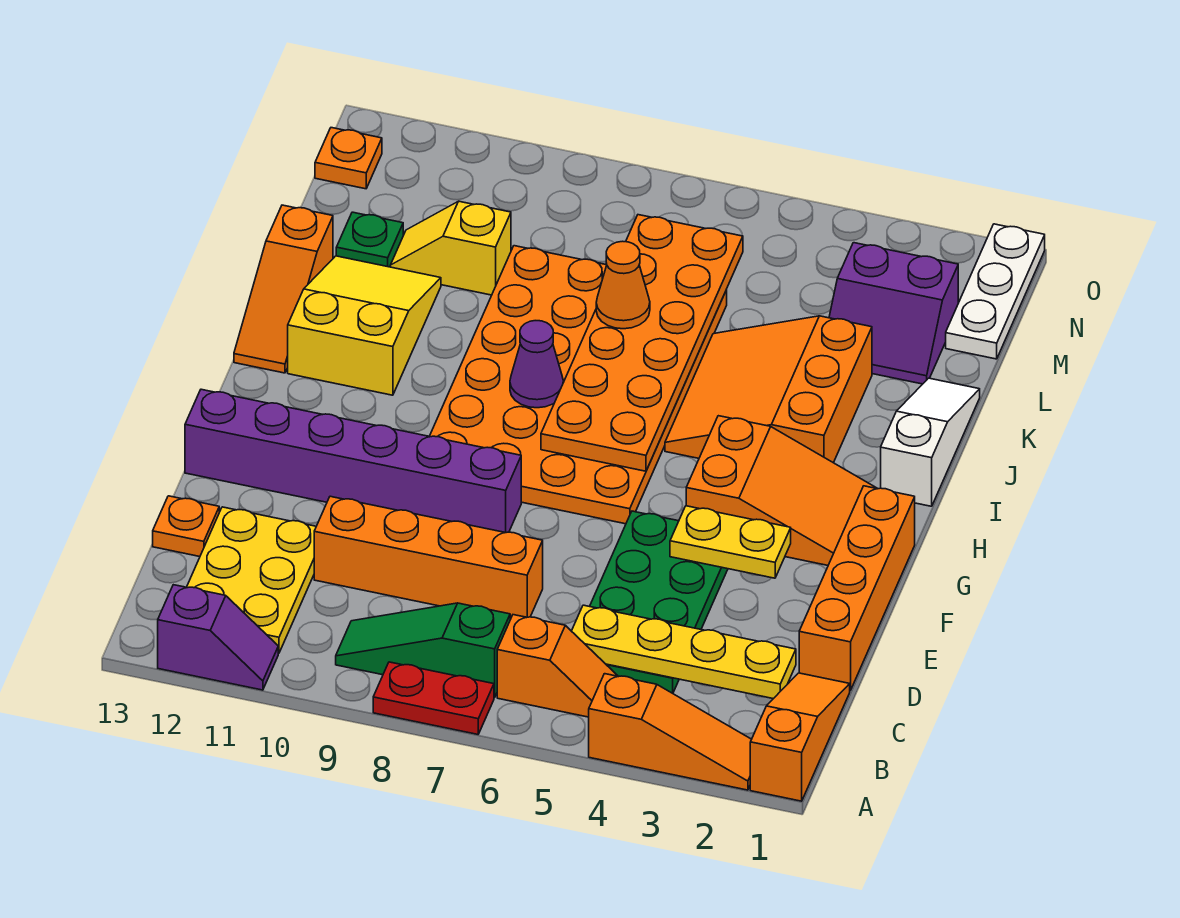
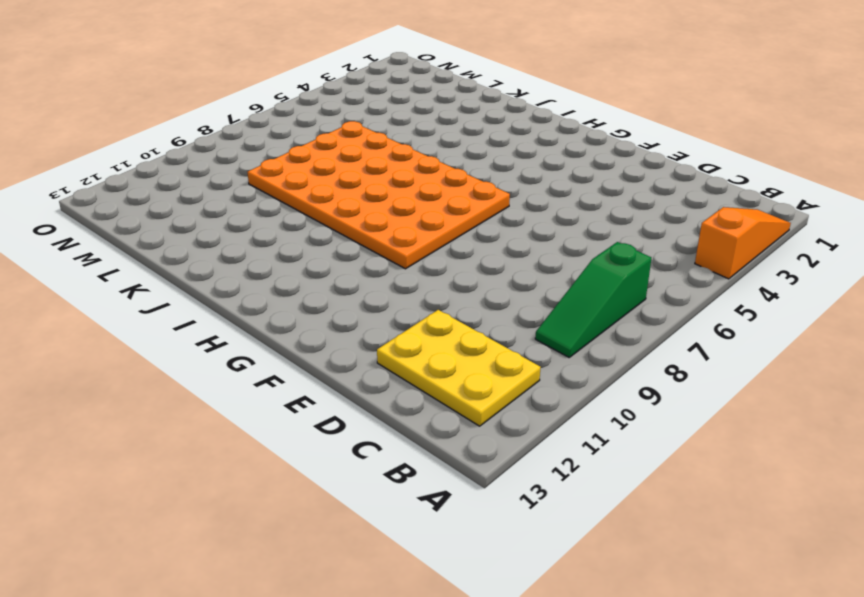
none -> orange slope A1:C1 level 1 top A
none -> red plate A7:A8 level 1
none -> purple slope A11:A12 level 1 top 12

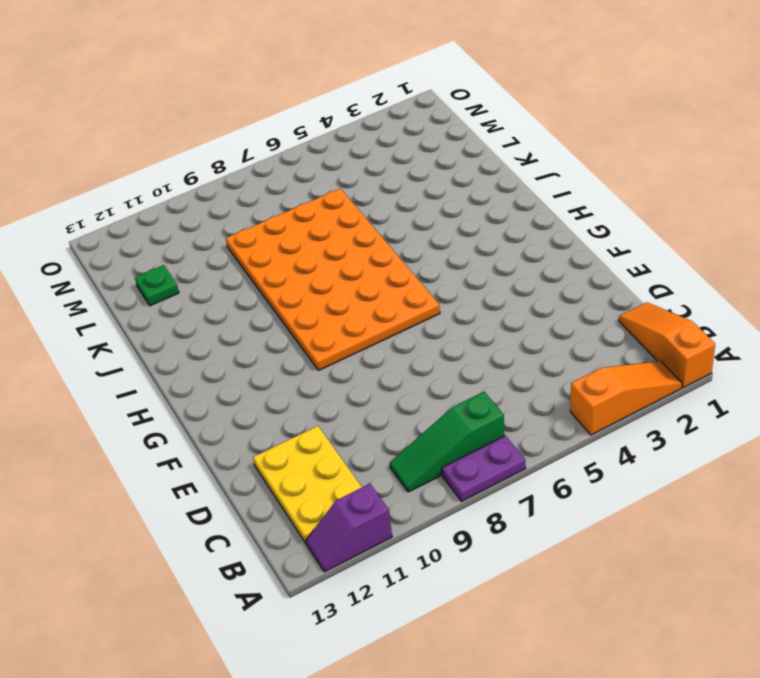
purple plate A7:A8 level 1 -> red plate A7:A8 level 1
purple slope A11:A12 level 1 top 11 -> purple slope A11:A12 level 1 top 12
none -> orange slope B5:B6 level 1 top 6
none -> green plate C4:F5 level 1
none -> orange brick D1:G1 level 1

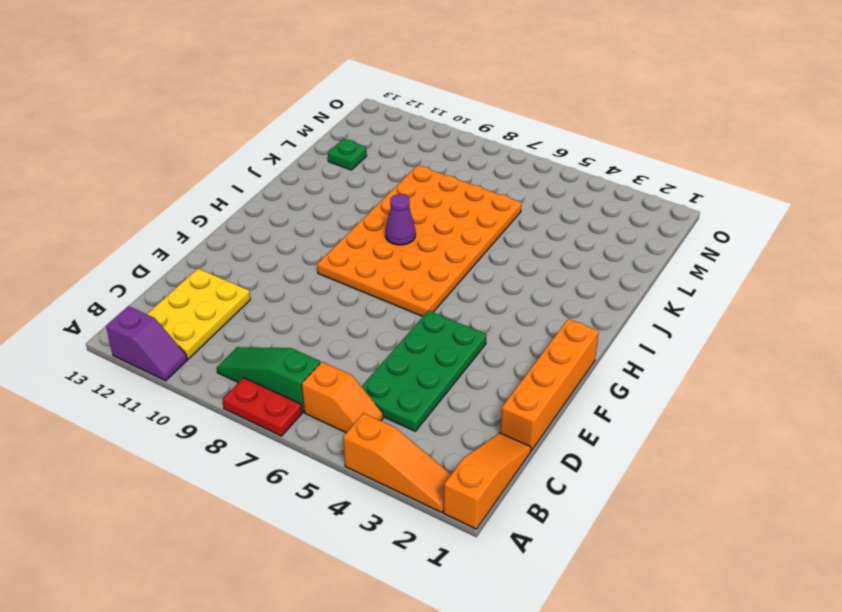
none -> orange brick D7:D10 level 1
none -> orange plate D13 level 1
none -> purple brick F8:F13 level 1

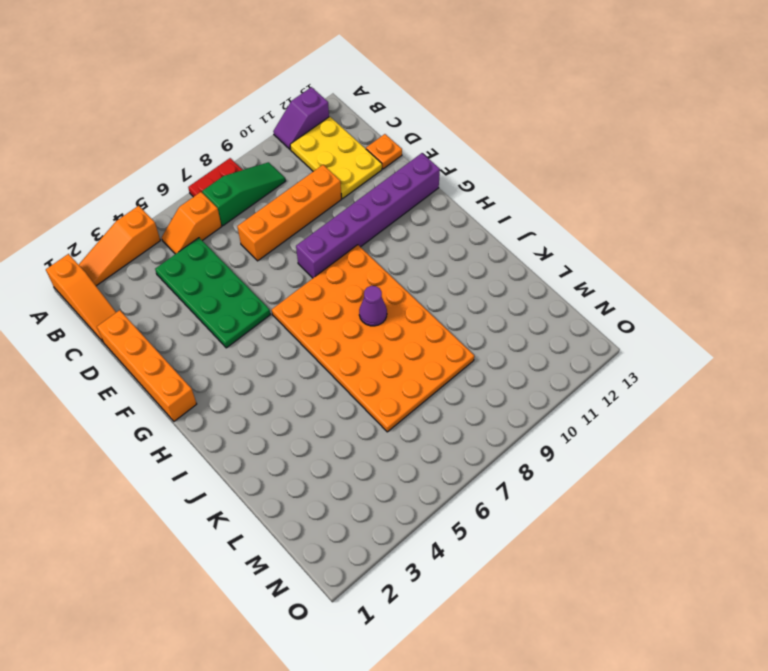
none -> orange slope G2:H4 level 1 top 4
none -> white slope I1:K1 level 1 top I
none -> orange slope I3:K5 level 1 top 3

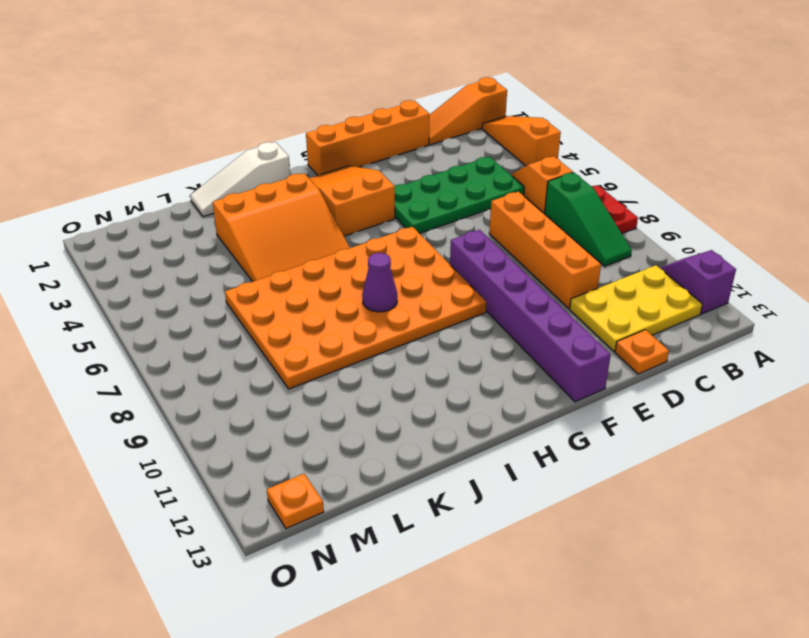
none -> yellow slope I11:K12 level 1 top I
none -> orange slope I13:K13 level 1 top K
none -> purple slope L2:M3 level 1 top M

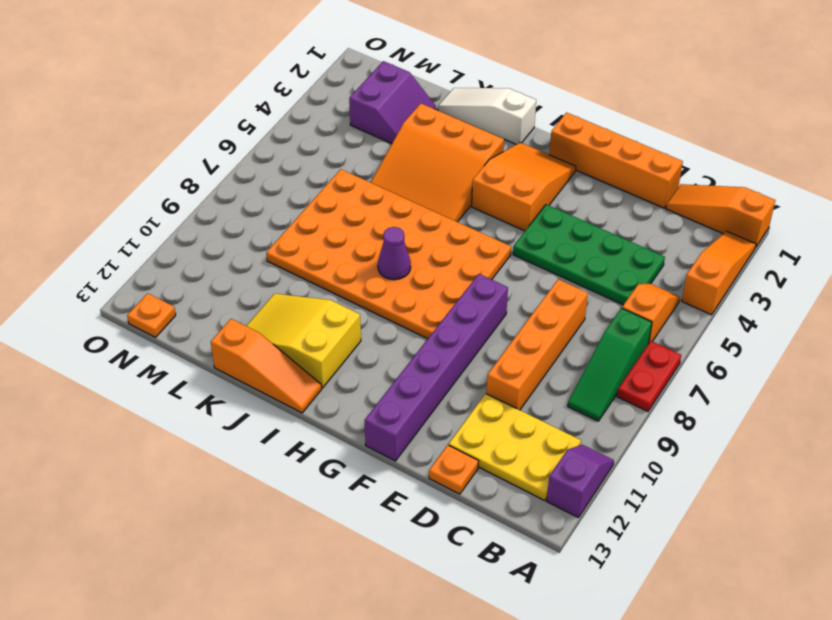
none -> yellow slope L10:L11 level 1 top 10
none -> green plate L12 level 1
none -> white plate M1:O1 level 1

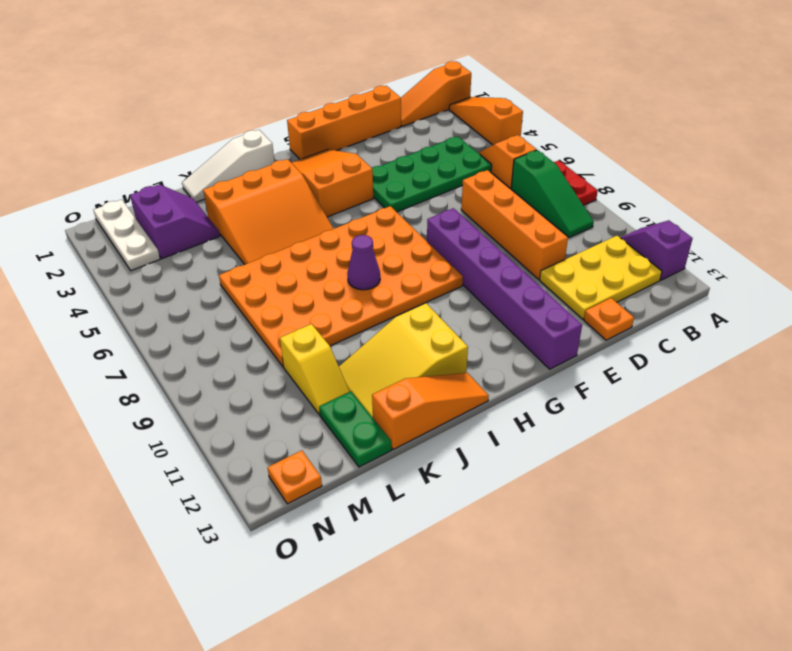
green plate L12:L13 level 1 -> green plate L12 level 1
white plate N1:N3 level 1 -> white plate M1:O1 level 1
none -> yellow plate C2:C5 level 2
none -> yellow plate F3:F4 level 2
none -> orange plate H6:M7 level 2

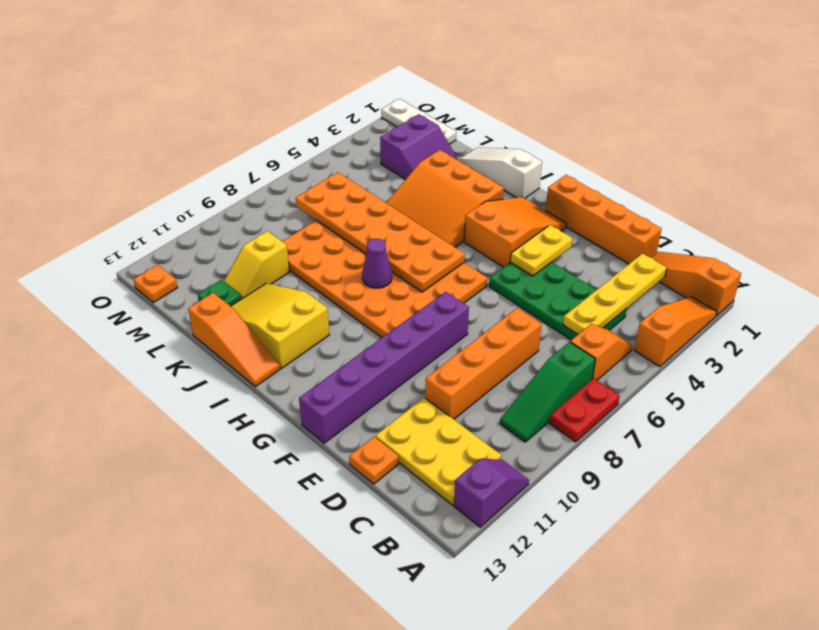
none -> orange cone K7 level 3

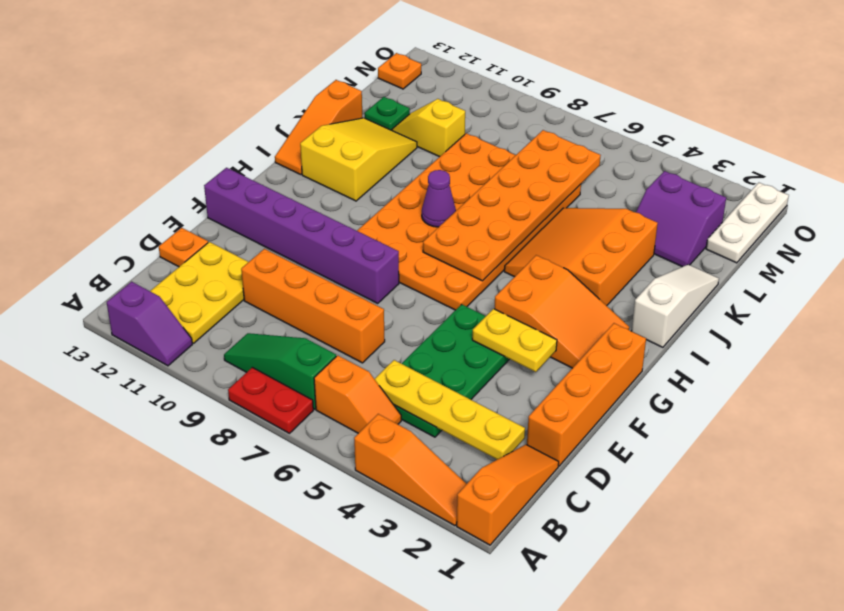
none -> orange cone K7 level 3

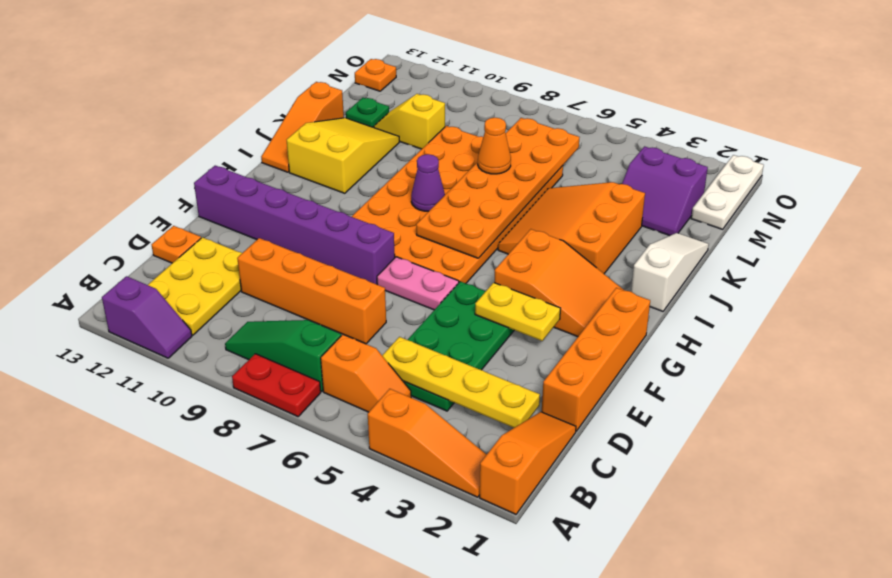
pink plate F6:F7 level 1 -> none

